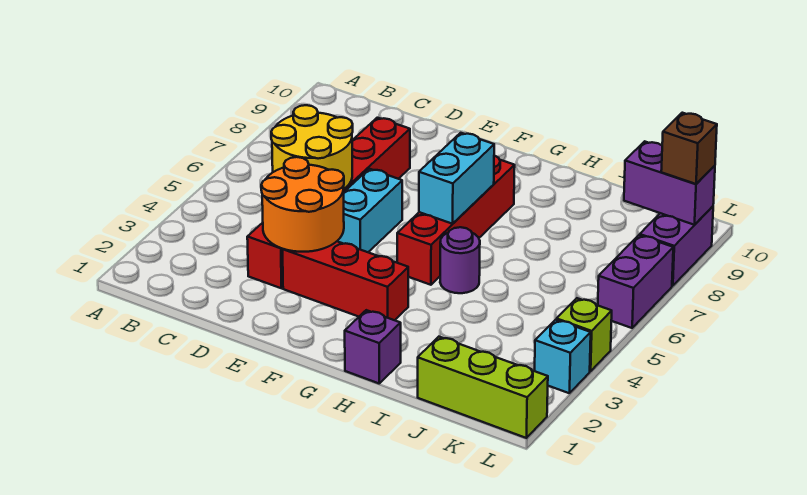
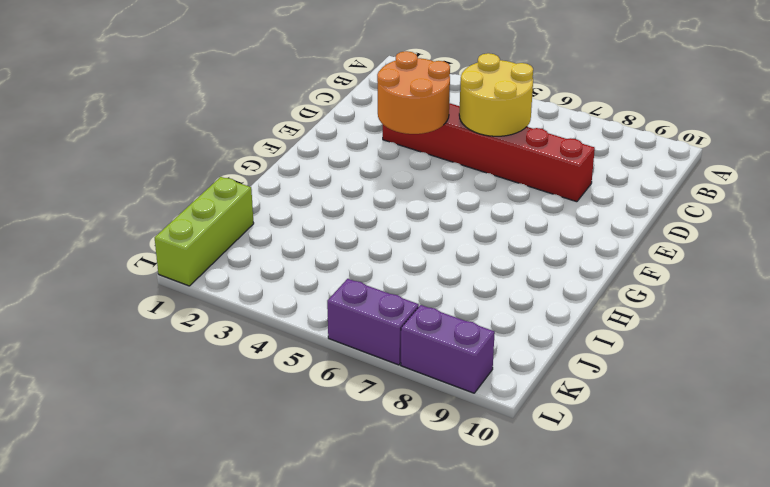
none -> red brick E3:G3 level 1
none -> cyan brick E5:E6 level 1
none -> red brick G5:G8 level 1

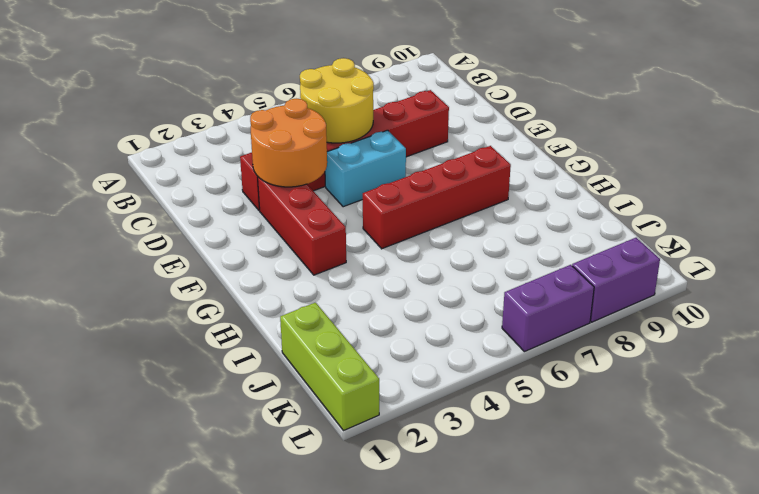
none -> purple brick H1 level 1
none -> purple round brick H5 level 1
none -> cyan brick L3 level 1

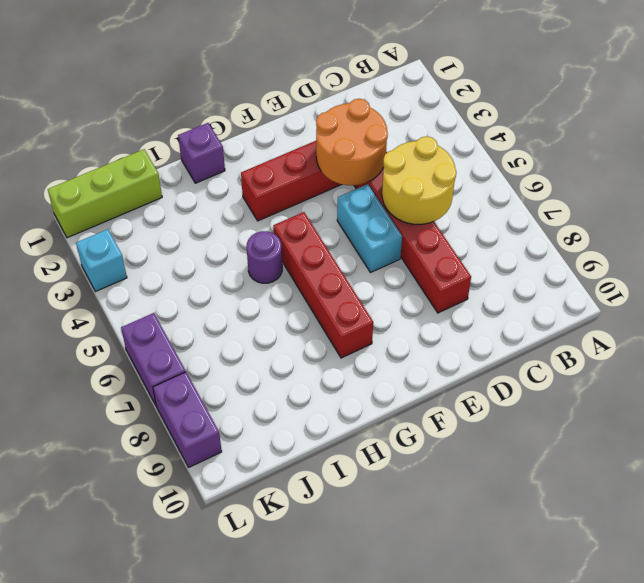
none -> lime brick L4 level 1
none -> cyan brick G6:G7 level 2
none -> purple brick K9:L9 level 2

